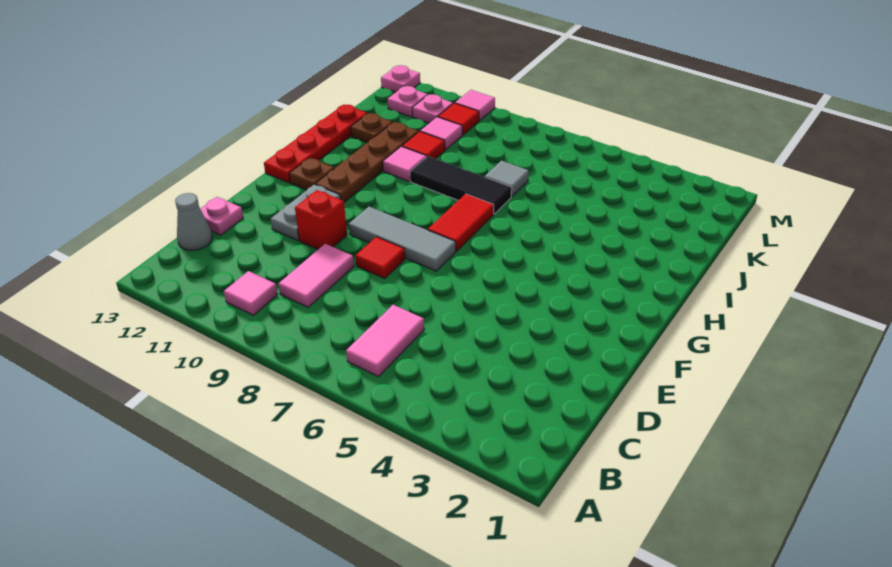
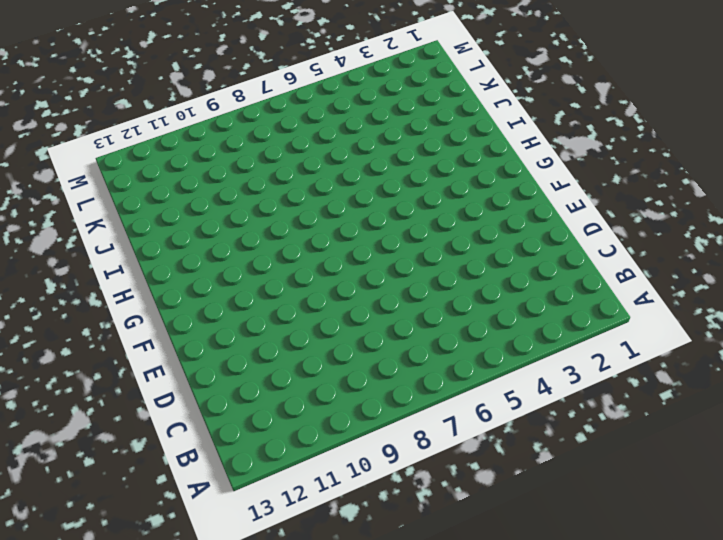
none -> pink tile B6:C6 level 1
none -> pink tile B10 level 1
none -> pink tile C9:D9 level 1

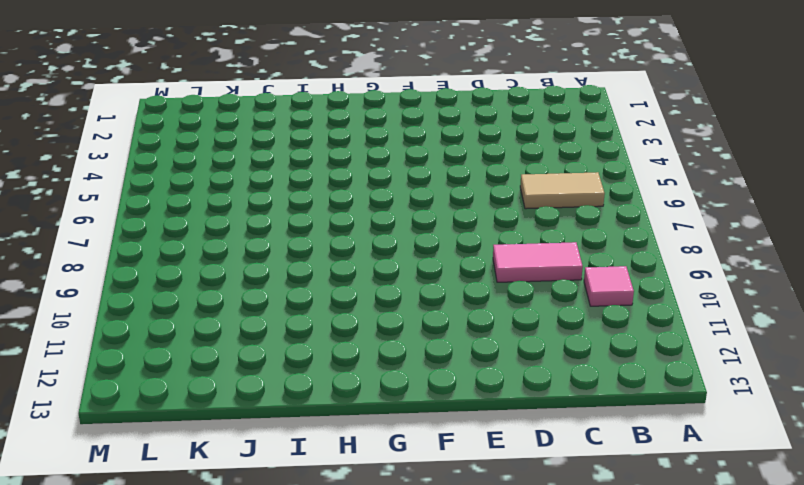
tan tile B6:C6 level 1 -> pink tile B6:C6 level 1
none -> grey cone C13 level 1
none -> pink plate D13 level 1
none -> red tile E8 level 1

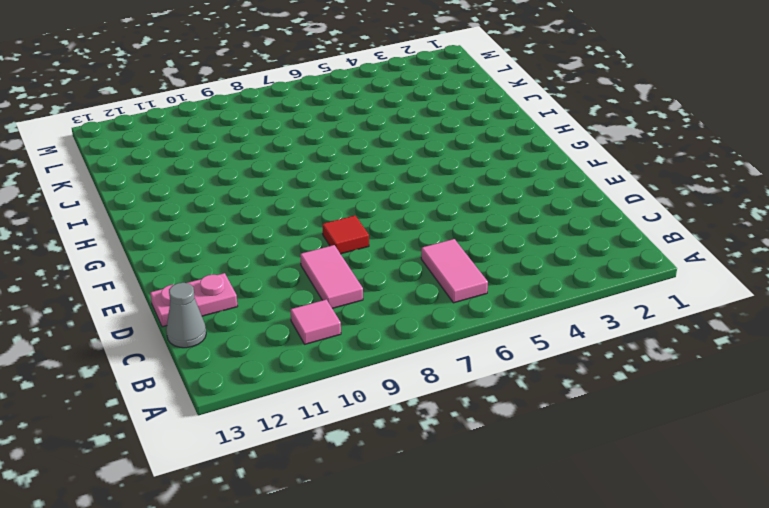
pink plate D12:D13 level 1 -> pink plate D13 level 1
none -> red brick E10 level 1
none -> grey plate E11:F11 level 1
none -> grey tile F7:F9 level 1

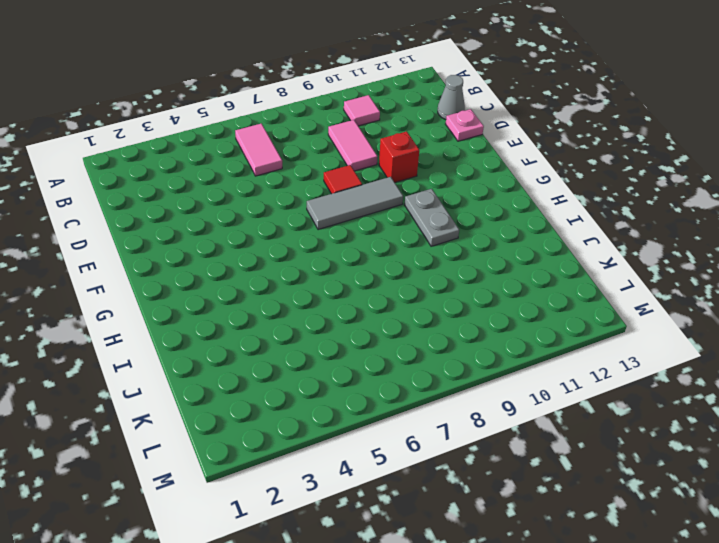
grey plate G10:H10 level 1 -> grey plate E11:F11 level 1
none -> red tile G7:H7 level 1
none -> brown plate G11:J11 level 1
none -> brown plate G12 level 1

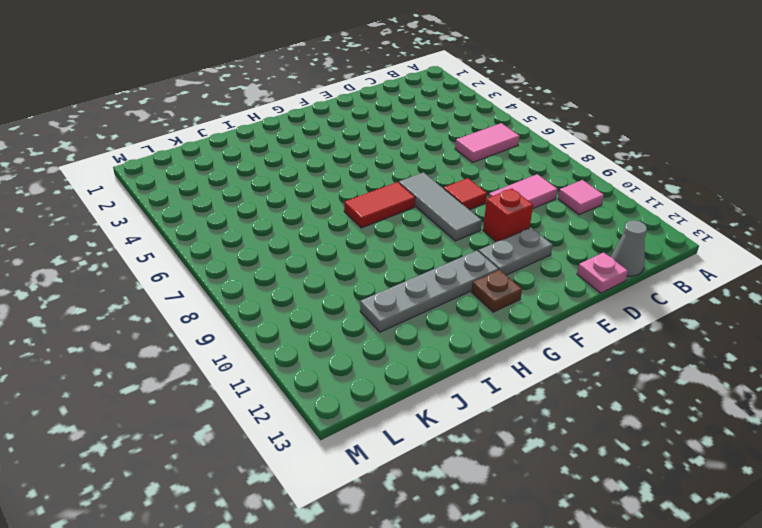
grey plate G11:J11 level 1 -> brown plate G11:J11 level 1
none -> red plate G13:J13 level 1
none -> black tile I7:I9 level 1
none -> pink tile I10 level 1

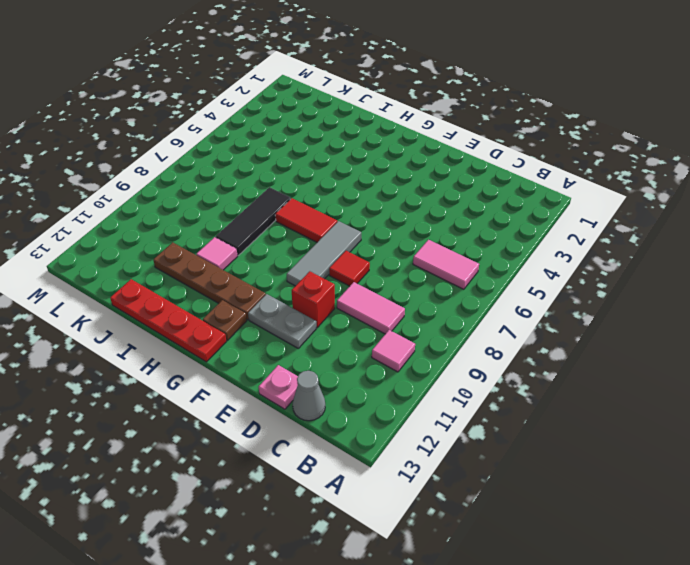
none -> grey tile J7 level 1
none -> red tile J10 level 1
none -> brown plate J12 level 1

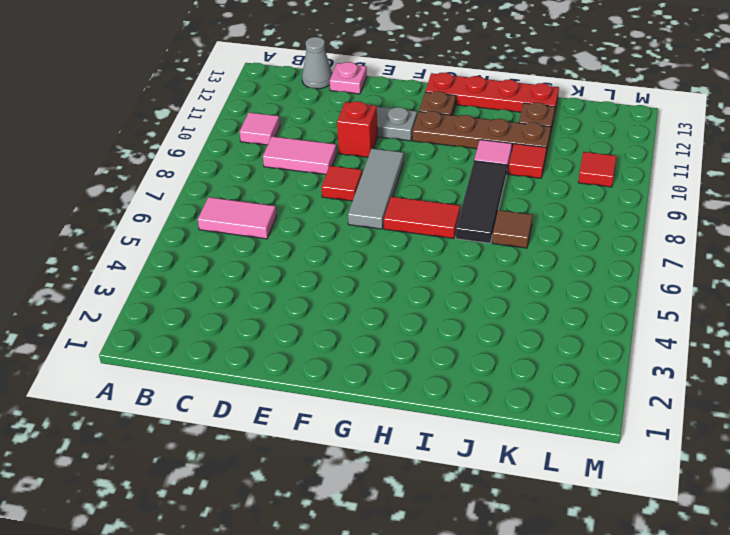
brown tile J7 level 1 -> grey tile J7 level 1
none -> pink tile K10 level 1
none -> pink plate L11 level 1
none -> pink plate L12 level 1

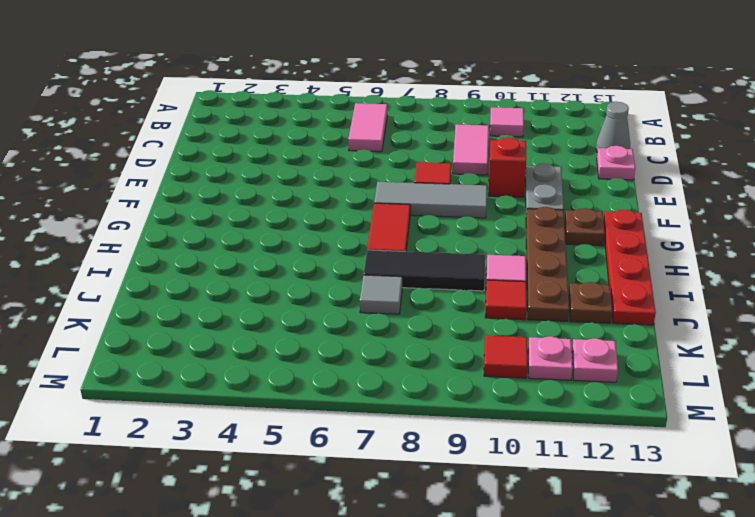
none -> pink tile K10 level 1
none -> pink tile M10 level 1
none -> pink plate M13 level 1

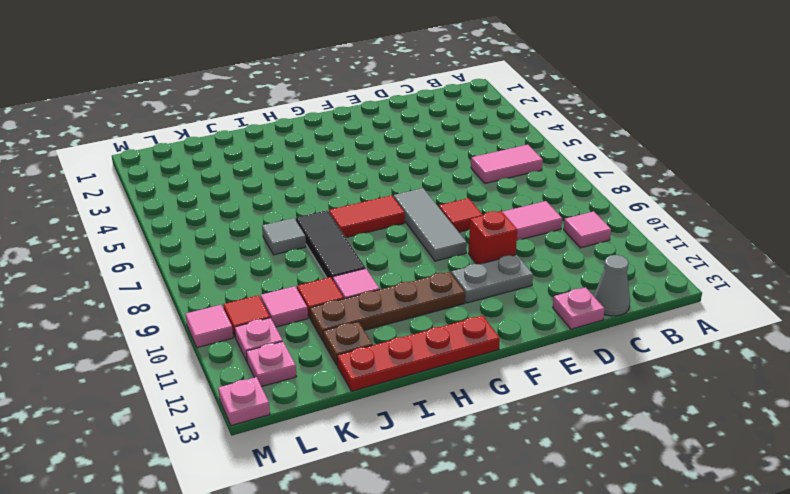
none -> brown plate G12 level 1

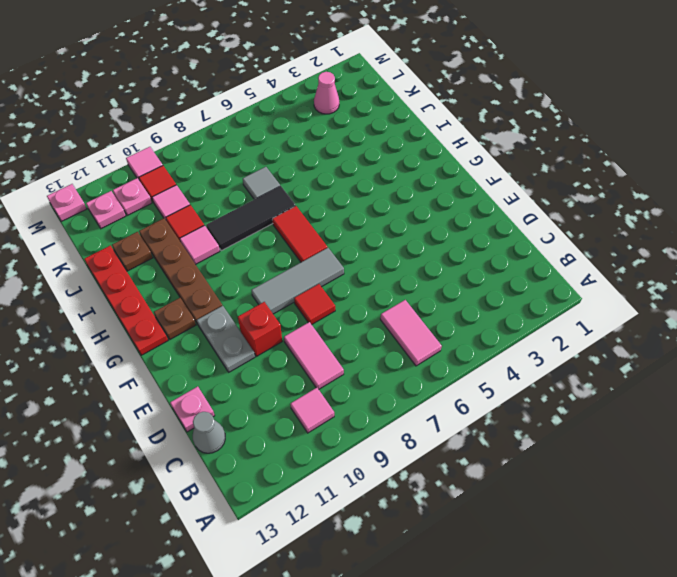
pink cone L3 level 1 -> none

